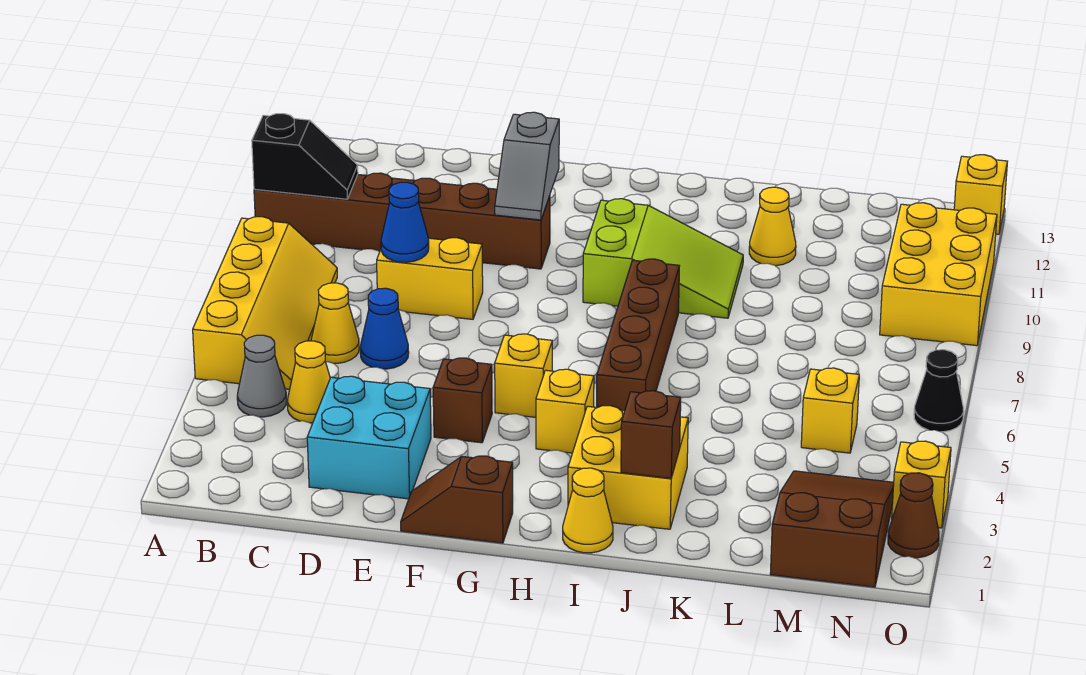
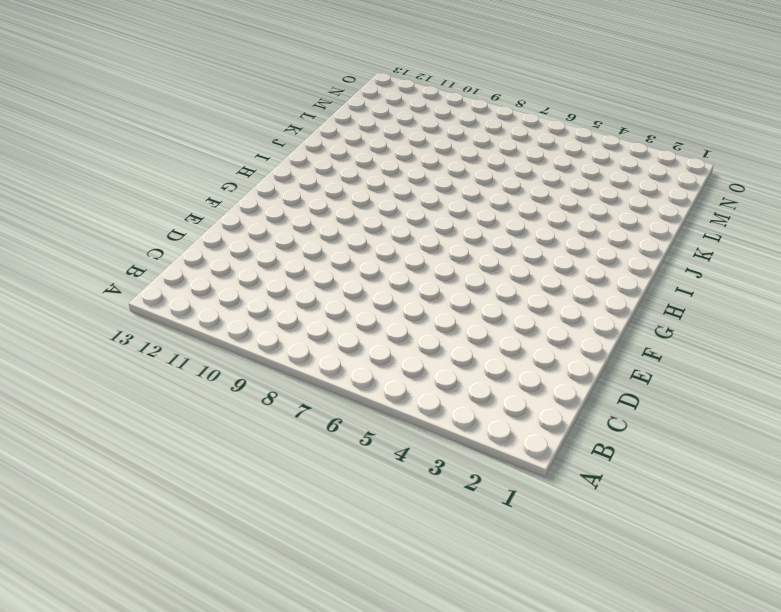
none -> yellow slope A5:B8 level 1 top A
none -> brown brick A10:F10 level 1
none -> grey cone B4 level 1

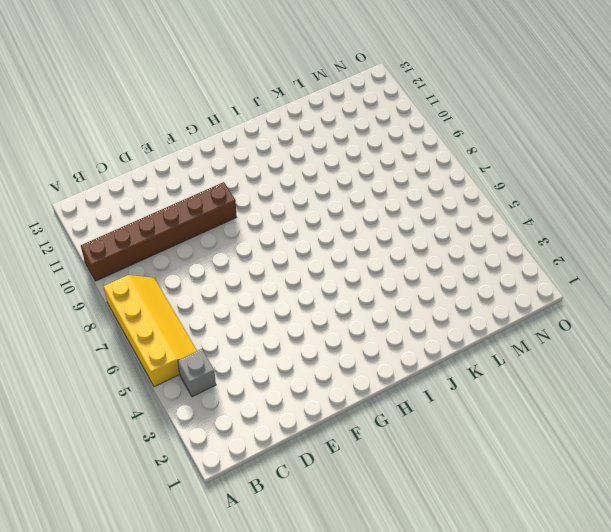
grey brick B4 level 1 -> grey cone B4 level 1
none -> yellow cone C4 level 1
none -> yellow cone C6 level 1
none -> cyan brick D2:E3 level 1

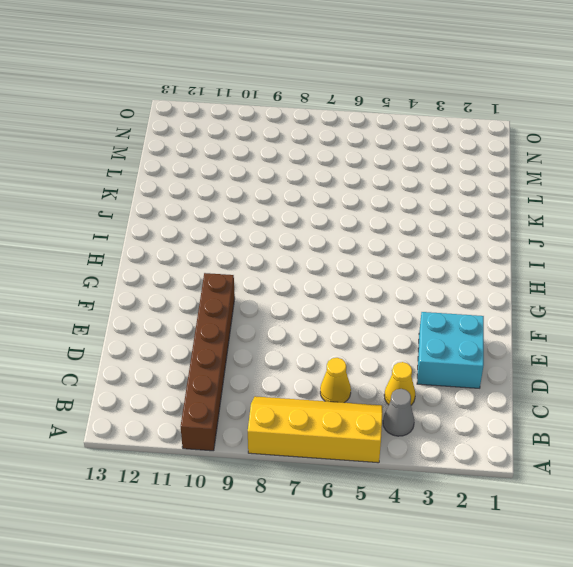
none -> blue cone D6 level 1
none -> yellow brick D8:E8 level 1
none -> brown slope F1:G1 level 1 top G

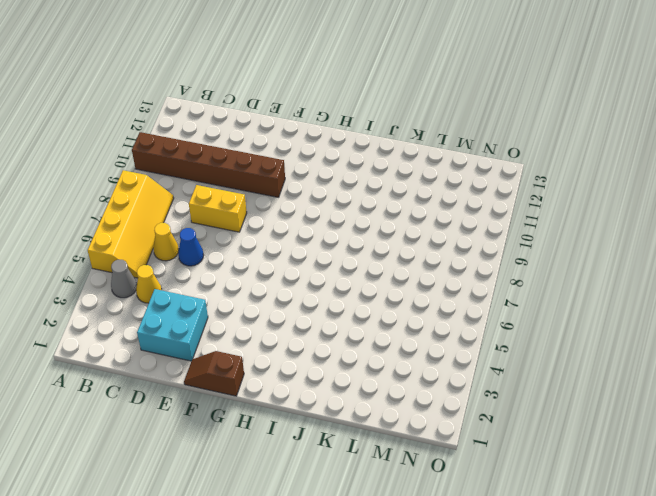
none -> brown brick F4 level 1
none -> yellow brick G5 level 1
none -> yellow brick H4 level 1

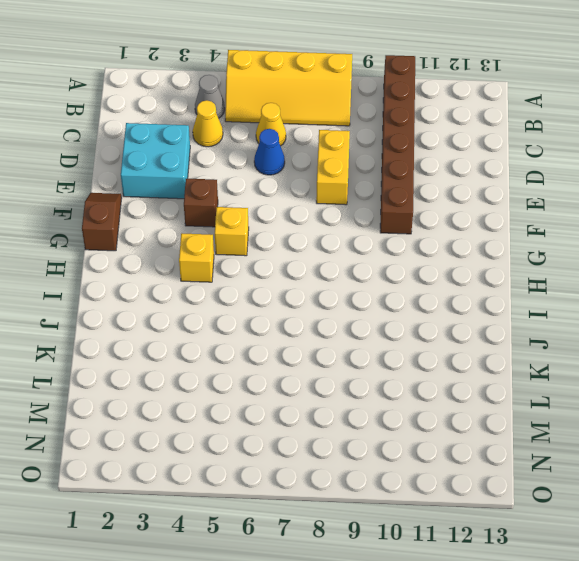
none -> lime slope H9:J10 level 1 top H
none -> yellow cone I1 level 1
none -> yellow brick I2:J3 level 1

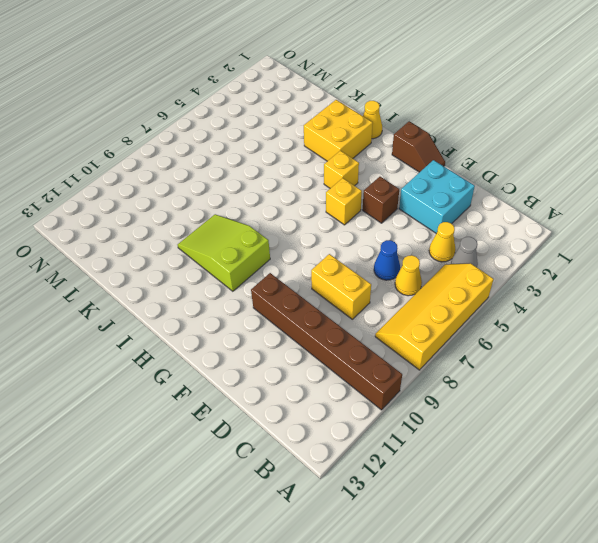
none -> brown brick I5:I8 level 1
none -> yellow cone K11 level 1
none -> brown slope M1:N3 level 1 top 1

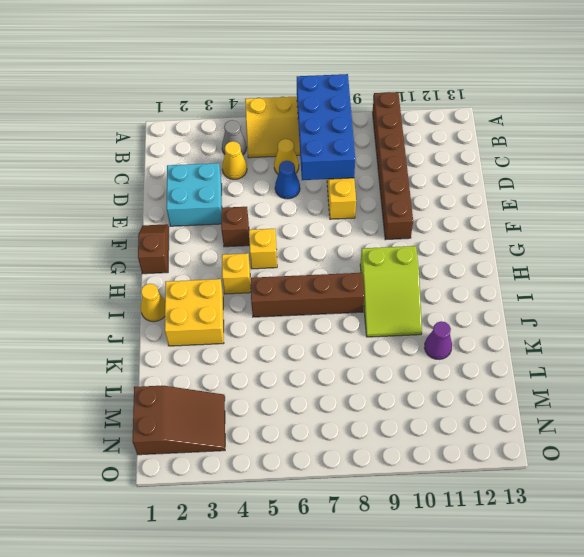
blue brick A7:D8 level 2 -> blue cone D8 level 2
purple cone K11 level 1 -> yellow cone K11 level 1
none -> yellow brick M5 level 1
none -> yellow brick N9:O11 level 1
none -> brown cone O2 level 1

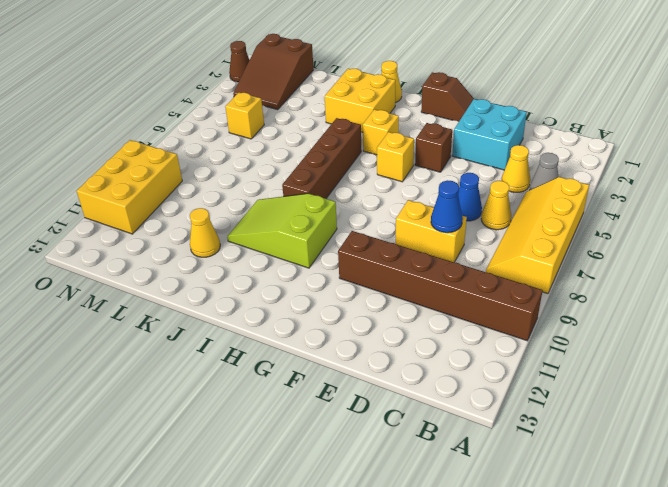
none -> yellow brick O3 level 1
none -> black cone O6 level 1
none -> yellow brick O13 level 1

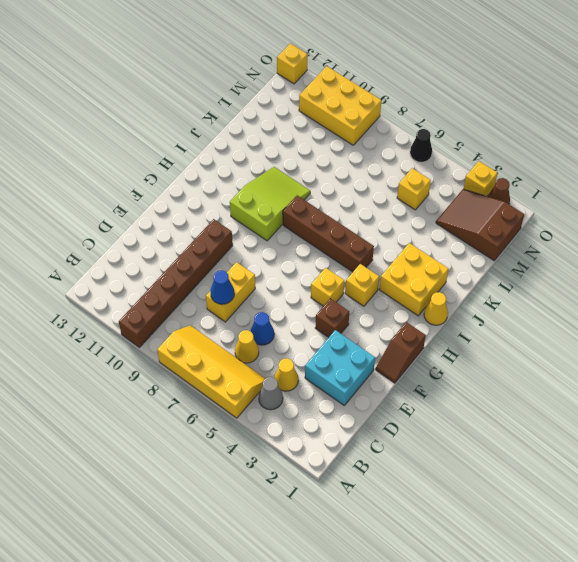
none -> yellow cone K11 level 1
none -> black slope A10:B10 level 2 top A
none -> grey slope F10:F11 level 2 top 11

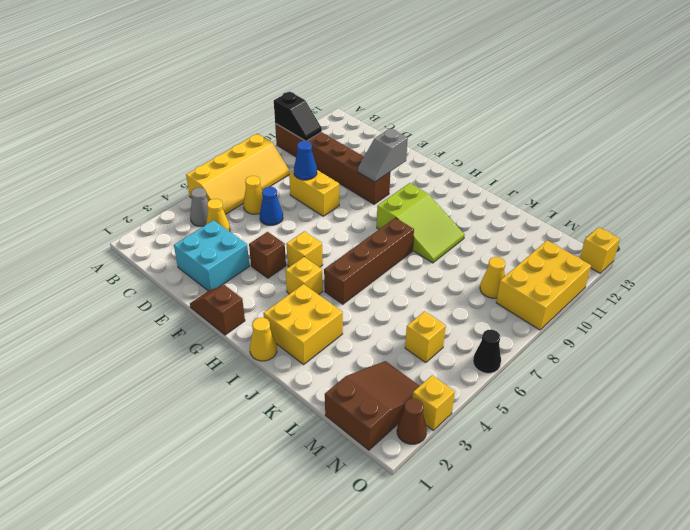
yellow cone M9 level 1 -> yellow cone K11 level 1
none -> brown brick J2 level 2

